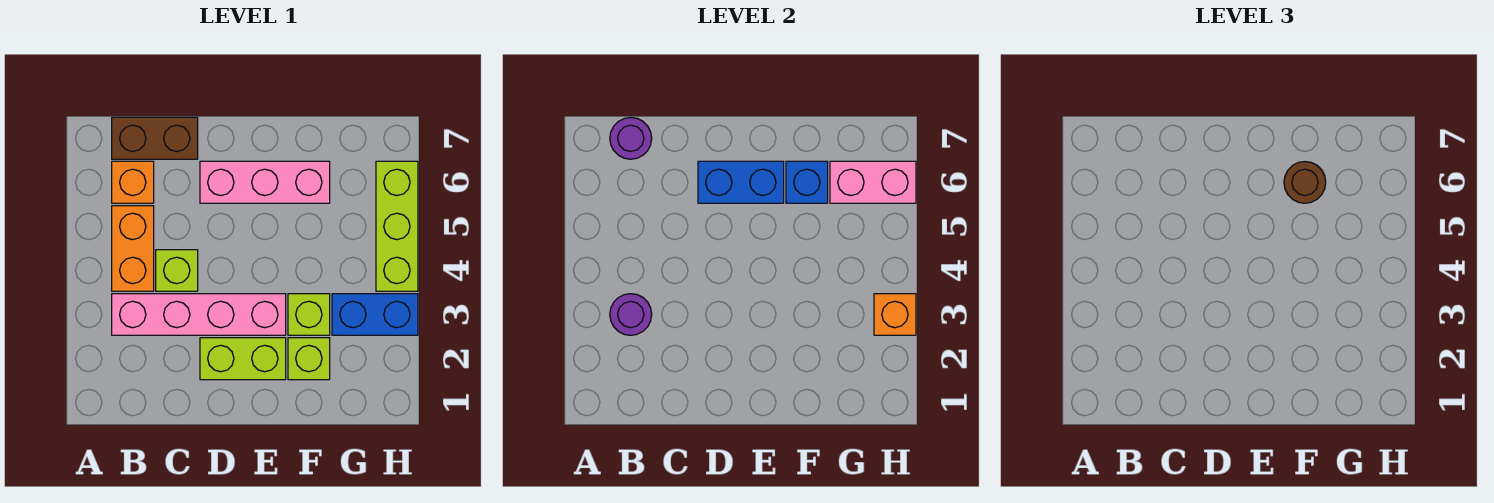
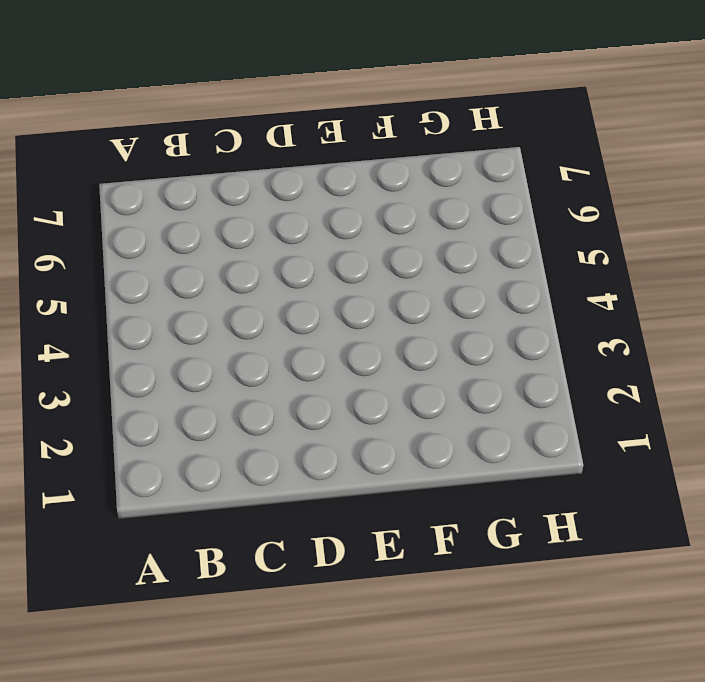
none -> pink brick B3:E3 level 1
none -> orange brick B4:B5 level 1
none -> orange brick B6 level 1

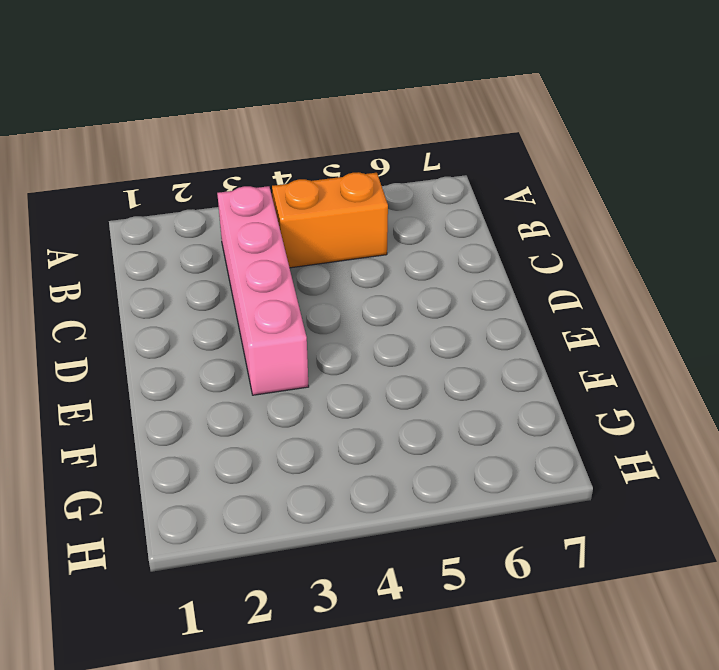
none -> orange brick B6 level 1
none -> brown brick B7:C7 level 1
none -> lime brick C4 level 1

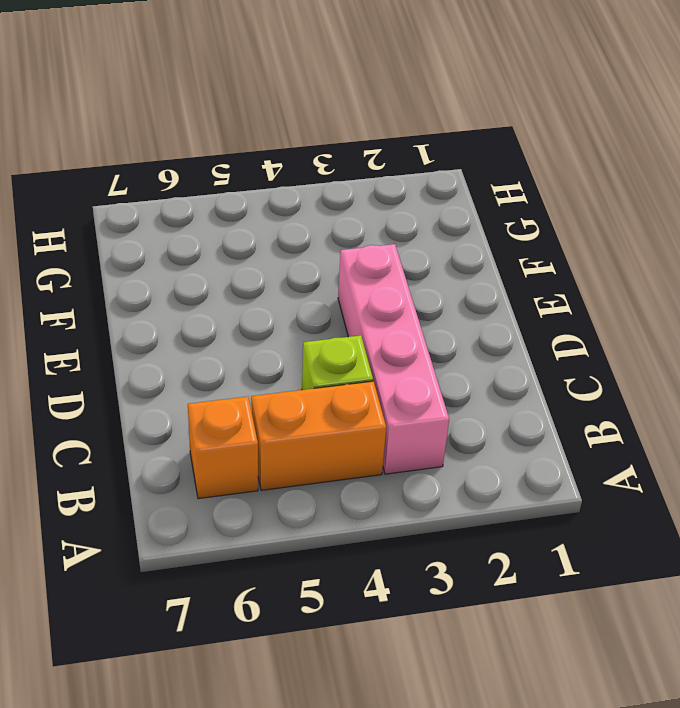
none -> brown brick B7:C7 level 1
none -> lime brick D2:E2 level 1
none -> pink brick D6:F6 level 1

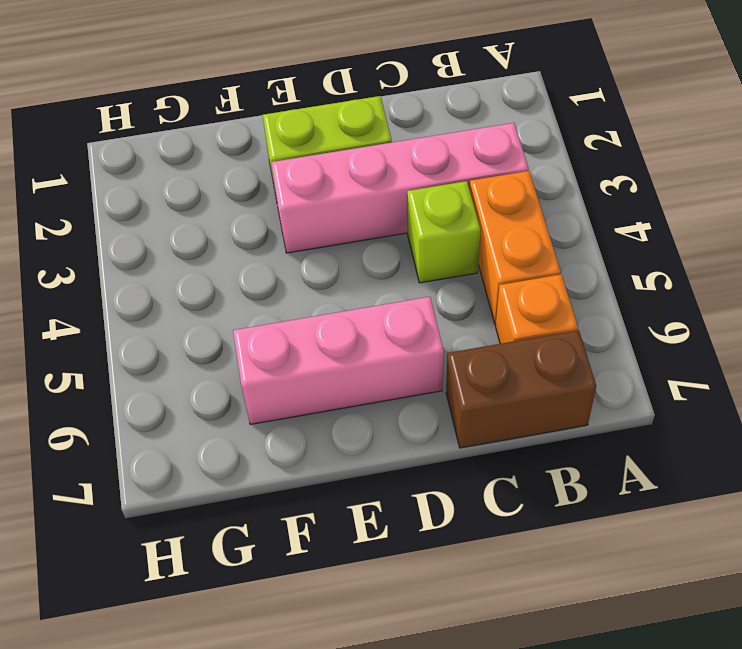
none -> lime brick F2 level 1
none -> lime brick F3 level 1
none -> blue brick G3:H3 level 1

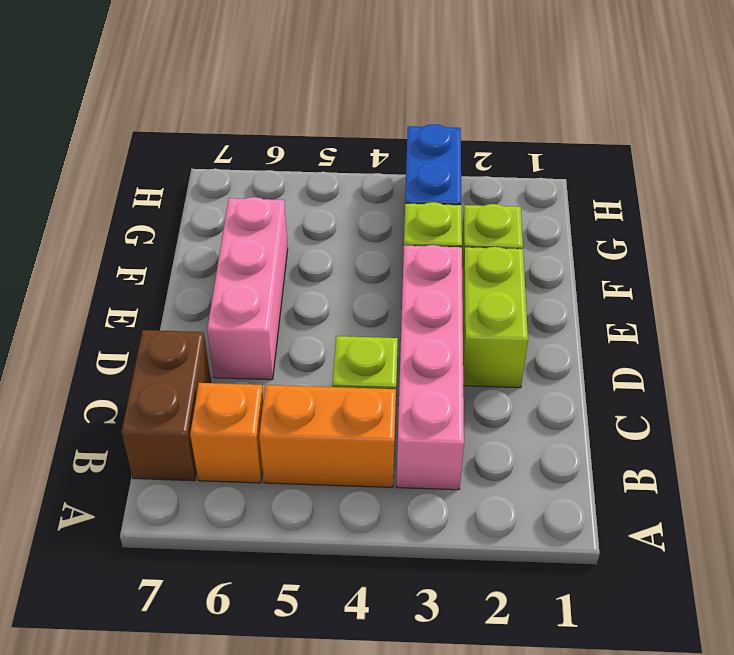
none -> lime brick H4:H6 level 1
none -> purple round brick B3 level 2
none -> purple round brick B7 level 2

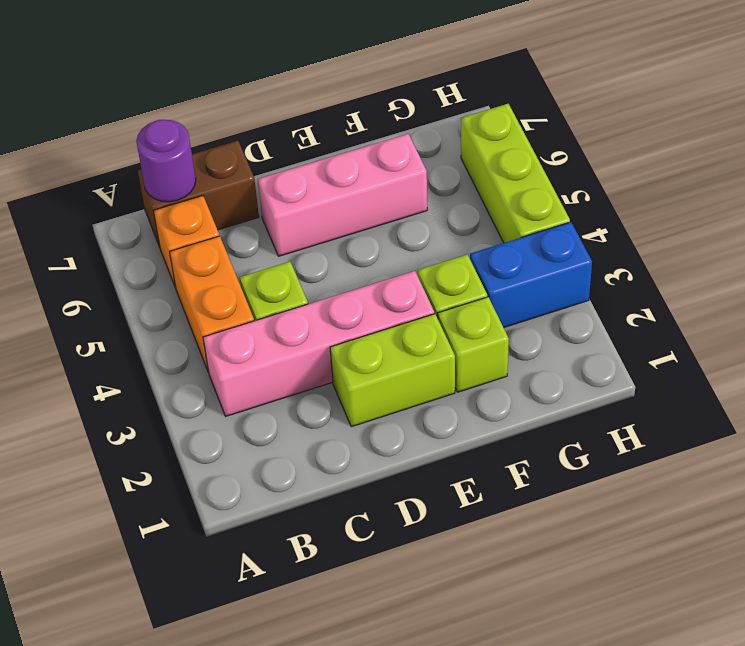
none -> purple round brick B3 level 2
none -> blue brick D6:E6 level 2
none -> blue brick F6 level 2

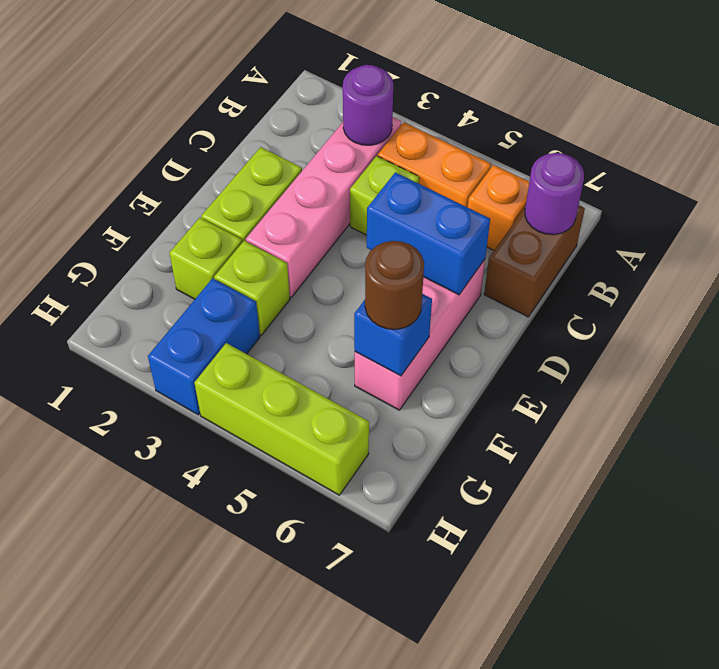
blue brick D5:D6 level 2 -> blue brick D6:E6 level 2
none -> pink brick G6:H6 level 2
none -> orange brick H3 level 2

